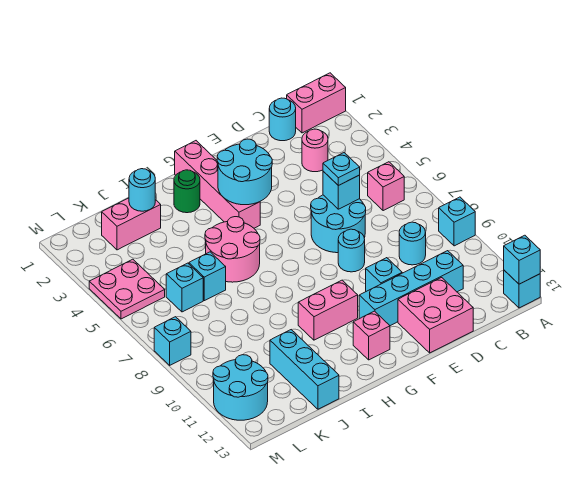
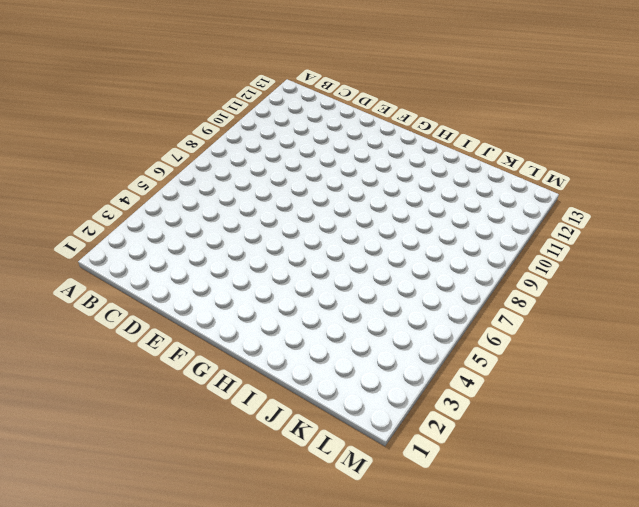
none -> pink brick A1:B1 level 1
none -> cyan brick A9 level 1
none -> cyan brick A13 level 1

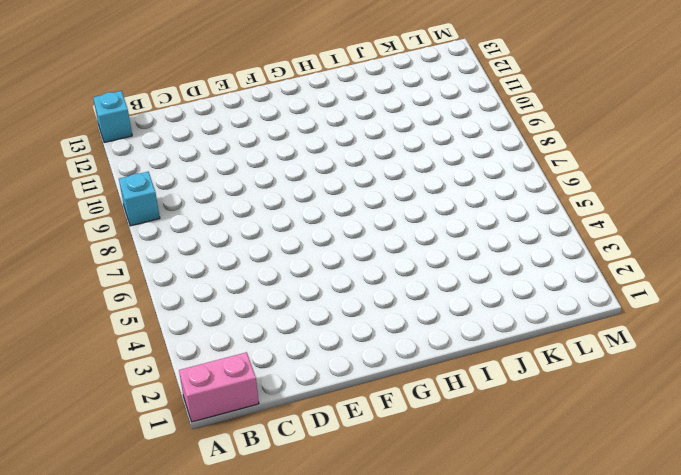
none -> pink brick B6 level 1
none -> cyan round brick C1 level 1
none -> pink round brick C3 level 1

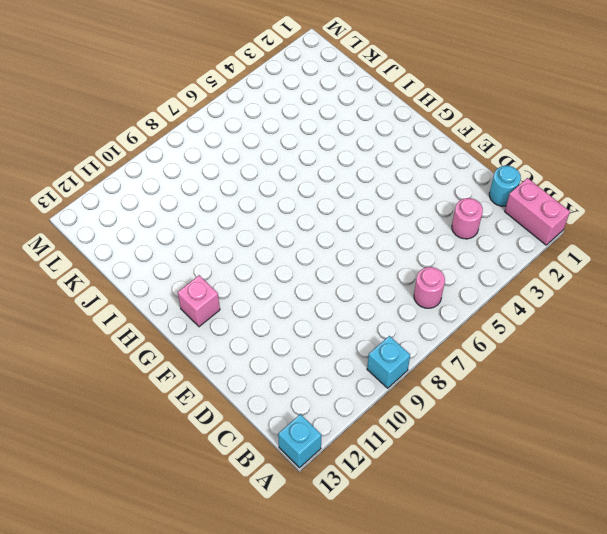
pink round brick B6 level 1 -> pink brick B6 level 1
none -> cyan round brick C9 level 1
none -> cyan brick C11:F11 level 1
none -> cyan round brick D6:E7 level 1

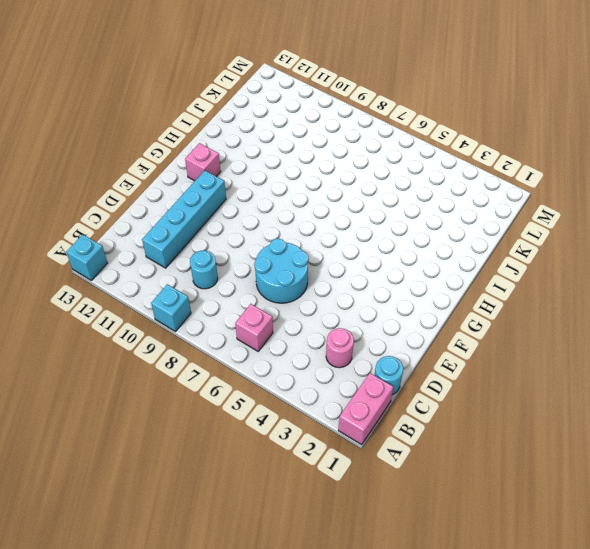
none -> pink brick D12:E13 level 1
none -> cyan round brick E8 level 1
none -> cyan brick E10 level 1

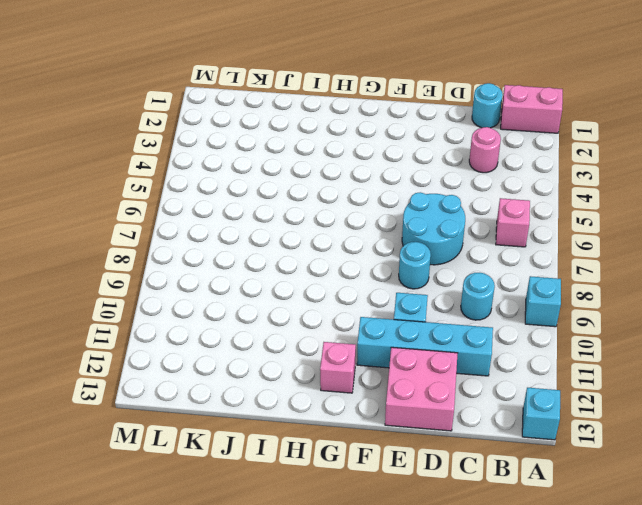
none -> pink brick G1:G4 level 1
none -> pink brick G10:H10 level 1
none -> green round brick H2 level 1

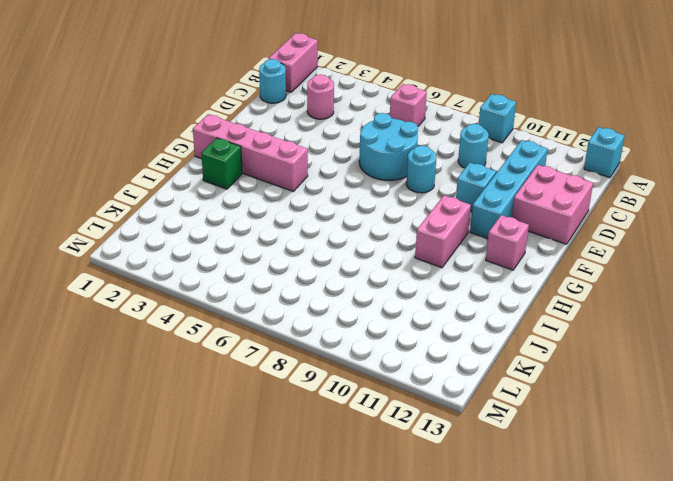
green brick H2 level 1 -> green round brick H2 level 1
none -> pink round brick H5:I6 level 1
none -> pink brick J2:K2 level 1
none -> cyan brick J6 level 1

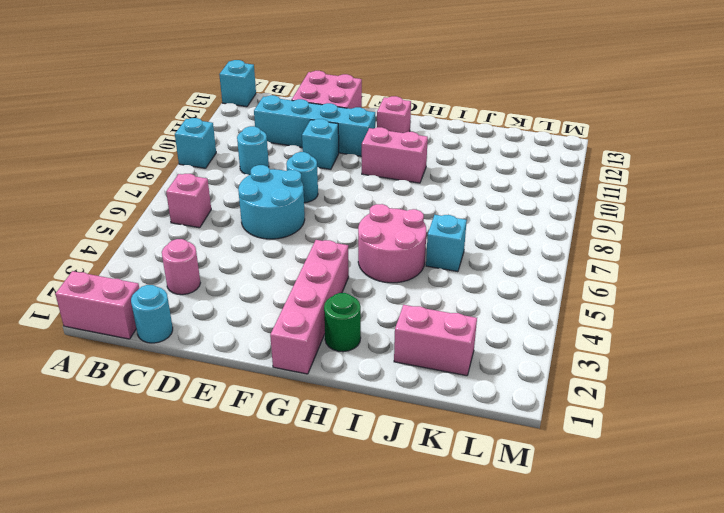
none -> cyan brick J11:J13 level 1
none -> cyan brick K6 level 1
none -> pink plate L4:M5 level 1

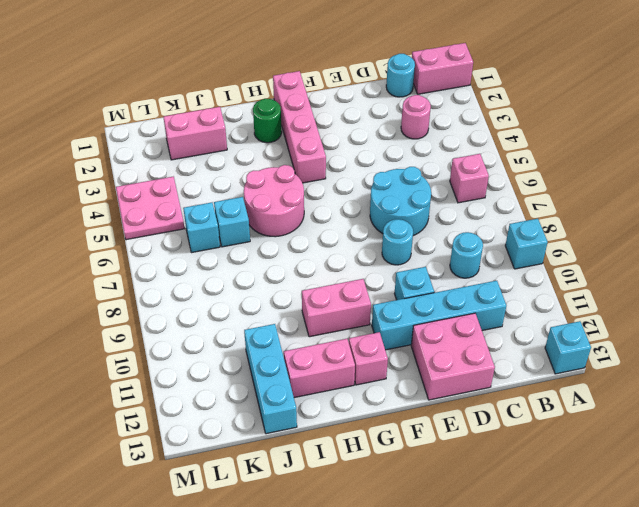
pink brick H12:I12 level 1 -> none
none -> cyan round brick L11:M12 level 1
none -> cyan brick M8 level 1
none -> cyan brick A13 level 2

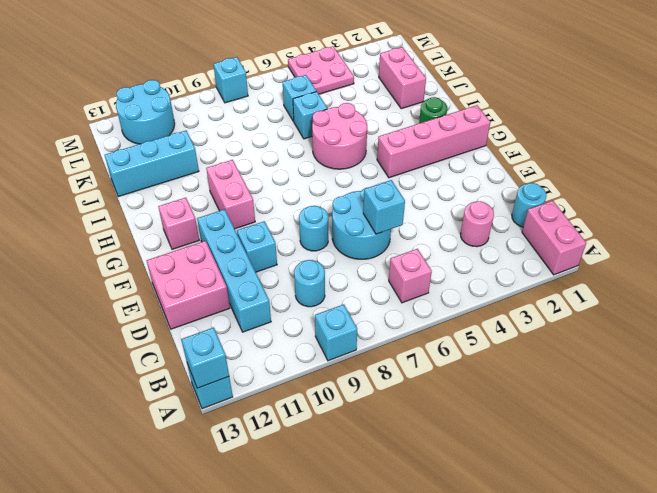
none -> cyan round brick F3:G4 level 2
none -> cyan round brick J2 level 2
none -> cyan plate D6 level 3

